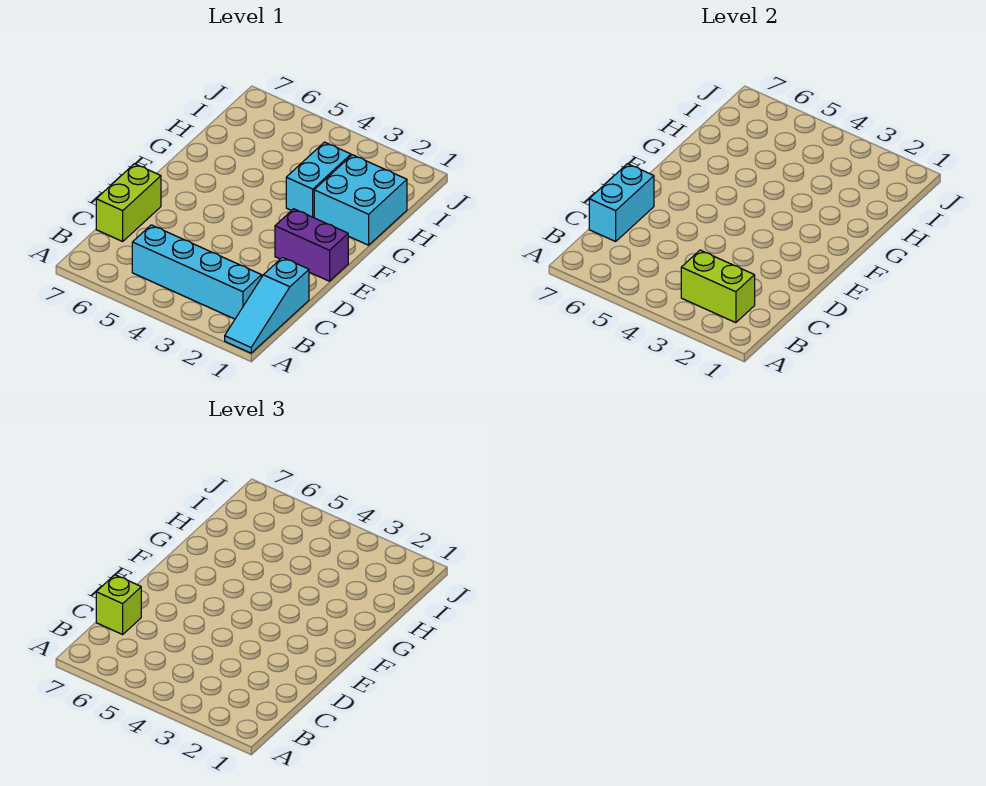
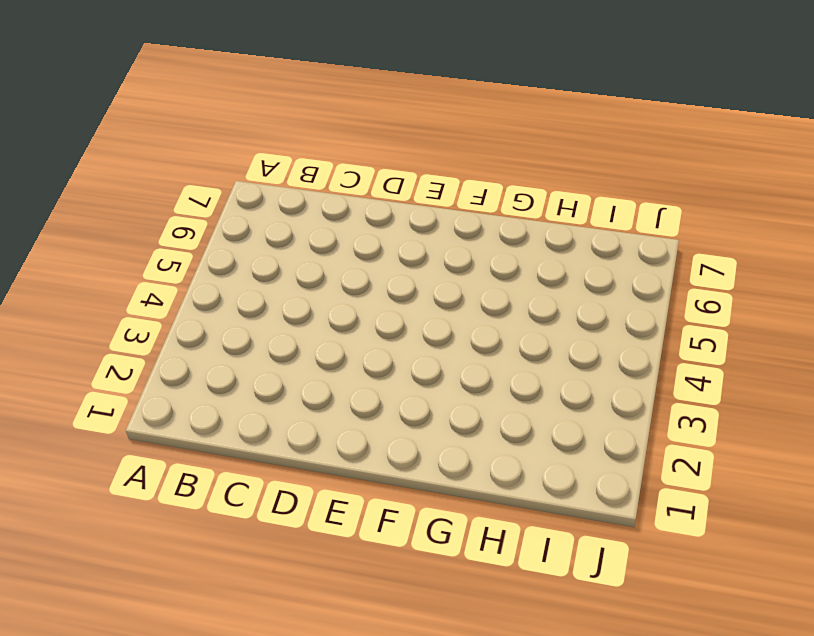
none -> cyan slope A1:C1 level 1 top C
none -> cyan brick B2:B5 level 1

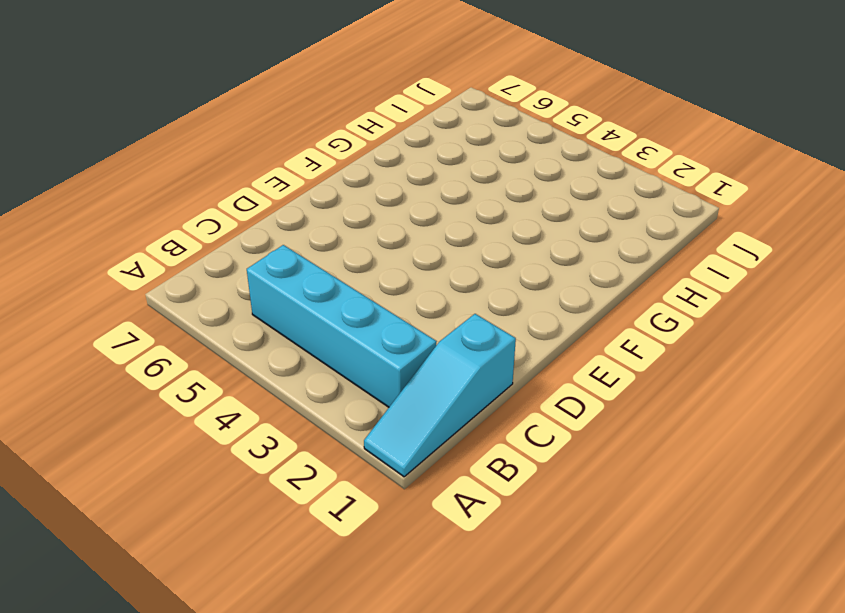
none -> lime brick C7:D7 level 1
none -> purple brick E1:E2 level 1

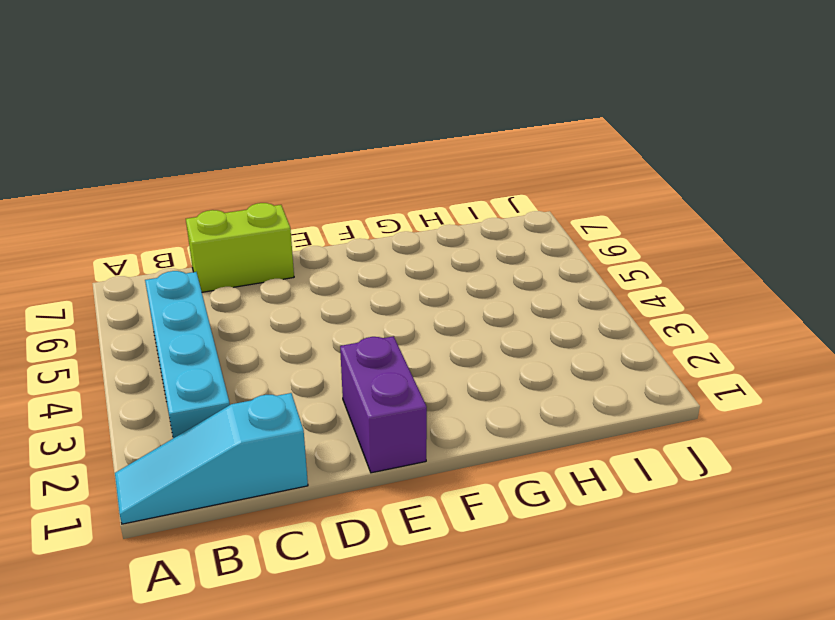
none -> cyan brick G1:H2 level 1
none -> cyan brick G3:H3 level 1

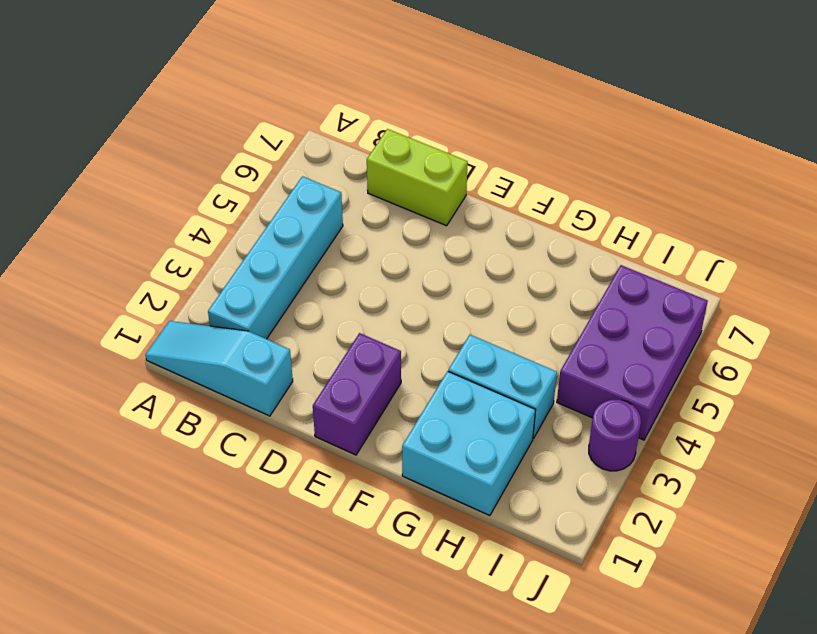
purple brick I4:J6 level 1 -> none
purple round brick J3 level 1 -> none
none -> lime brick B2:B3 level 2
none -> cyan brick C7:D7 level 2

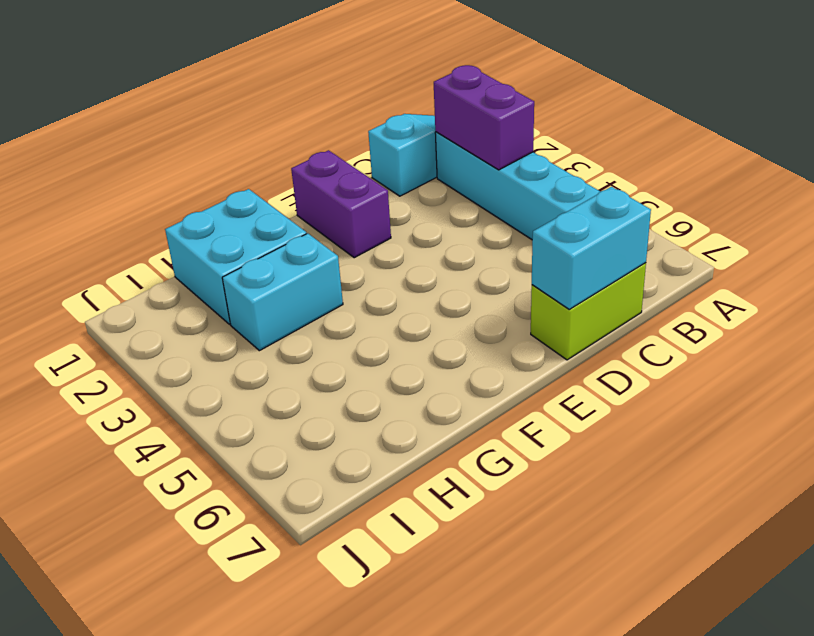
purple brick B2:B3 level 2 -> lime brick B2:B3 level 2
none -> lime brick C7 level 3

